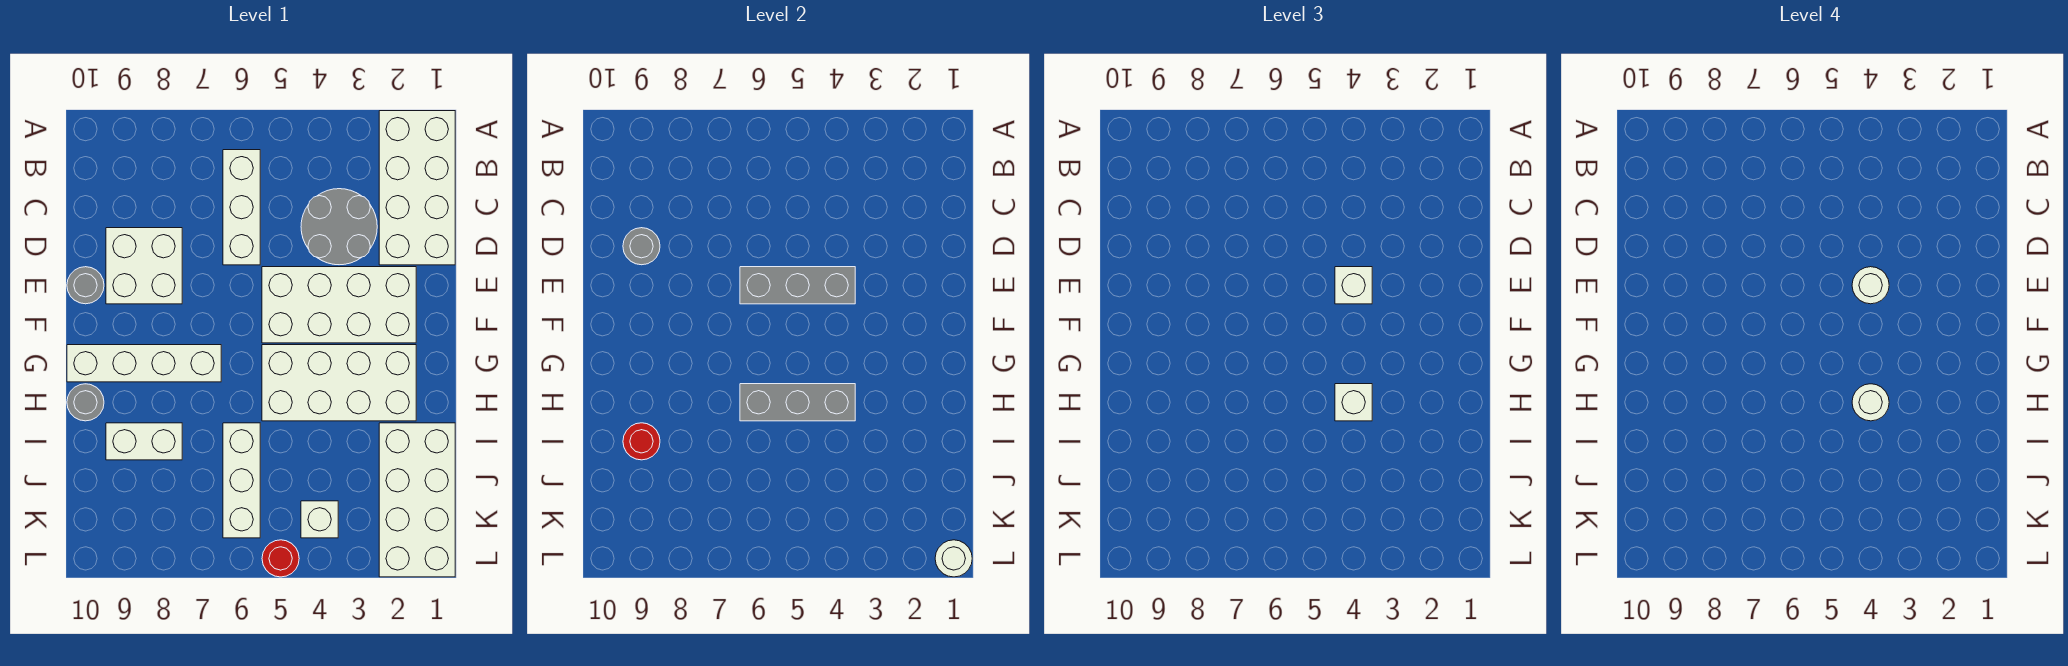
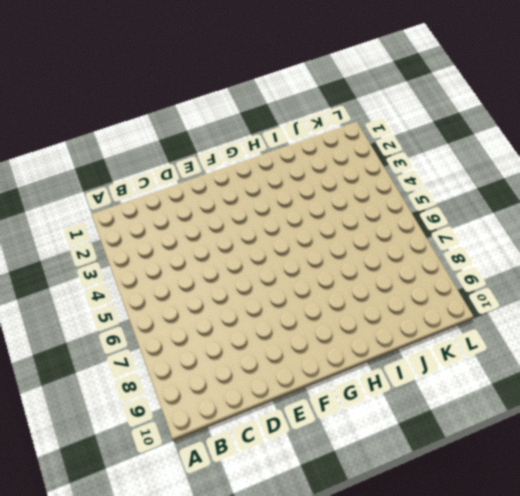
none -> white brick A1:D2 level 1
none -> white brick B6:D6 level 1
none -> grey round brick C3:D4 level 1

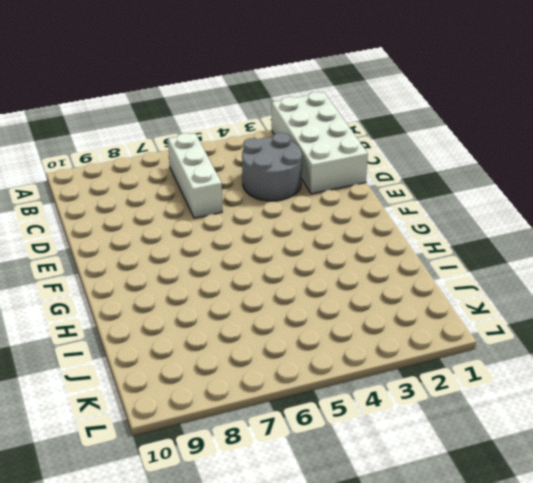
none -> white brick D8:E9 level 1
none -> white brick E2:F5 level 1
none -> grey round brick E10 level 1

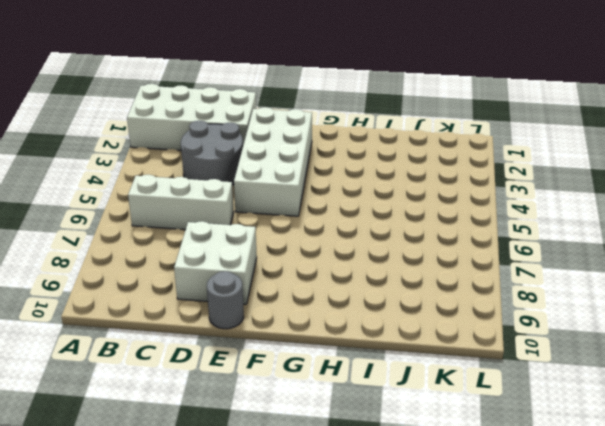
none -> white brick G2:H5 level 1
none -> white brick G7:G10 level 1
none -> grey round brick H10 level 1

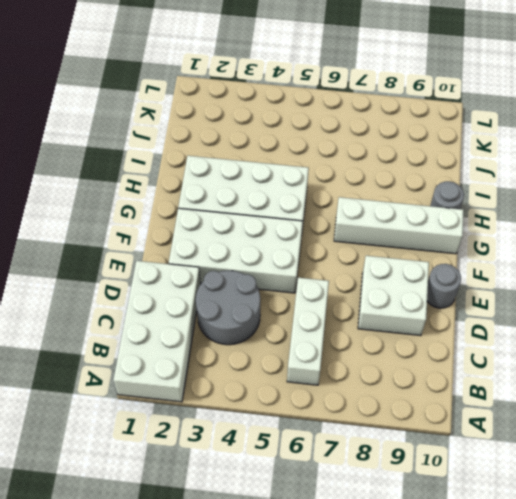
none -> white brick I1:L2 level 1
none -> white brick I6:K6 level 1
none -> white brick I8:I9 level 1

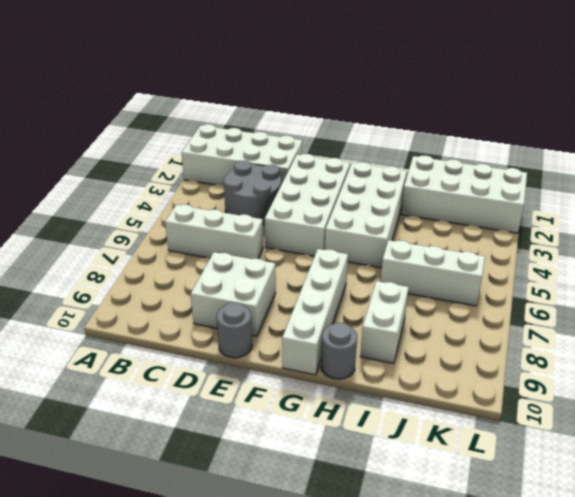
none -> white brick K4 level 1
none -> red round brick L5 level 1
none -> grey round brick D9 level 2

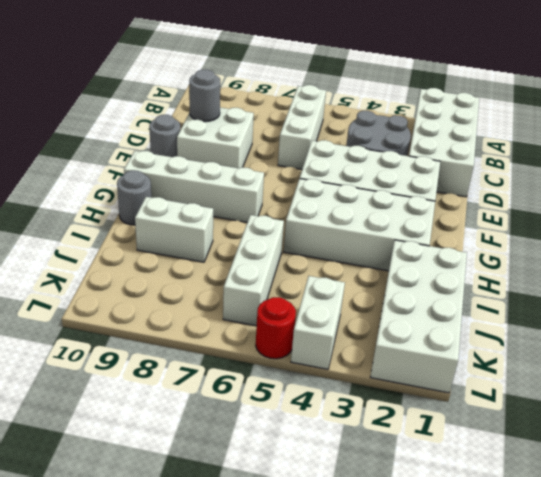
white brick K4:L4 level 1 -> white brick K4 level 1
none -> grey brick E4:E6 level 2
none -> grey brick H4:H6 level 2
none -> red round brick I9 level 2

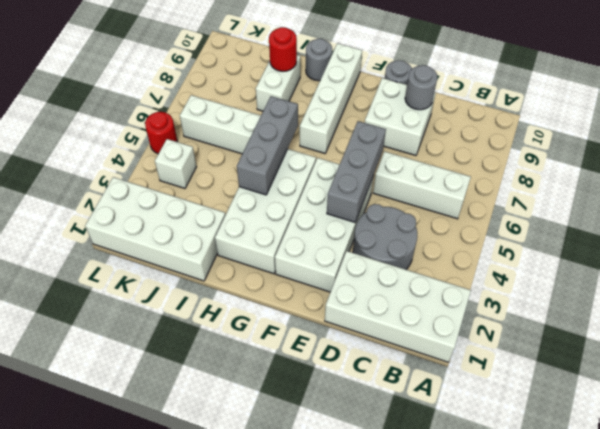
none -> white round brick L1 level 2
none -> white brick E4 level 3
none -> white brick H4 level 3

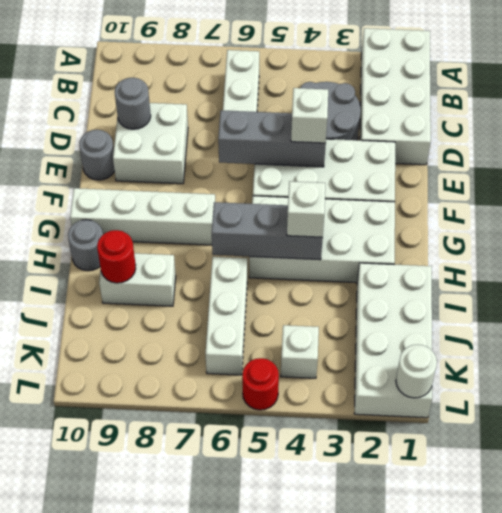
none -> white round brick E4 level 4
none -> white round brick H4 level 4

